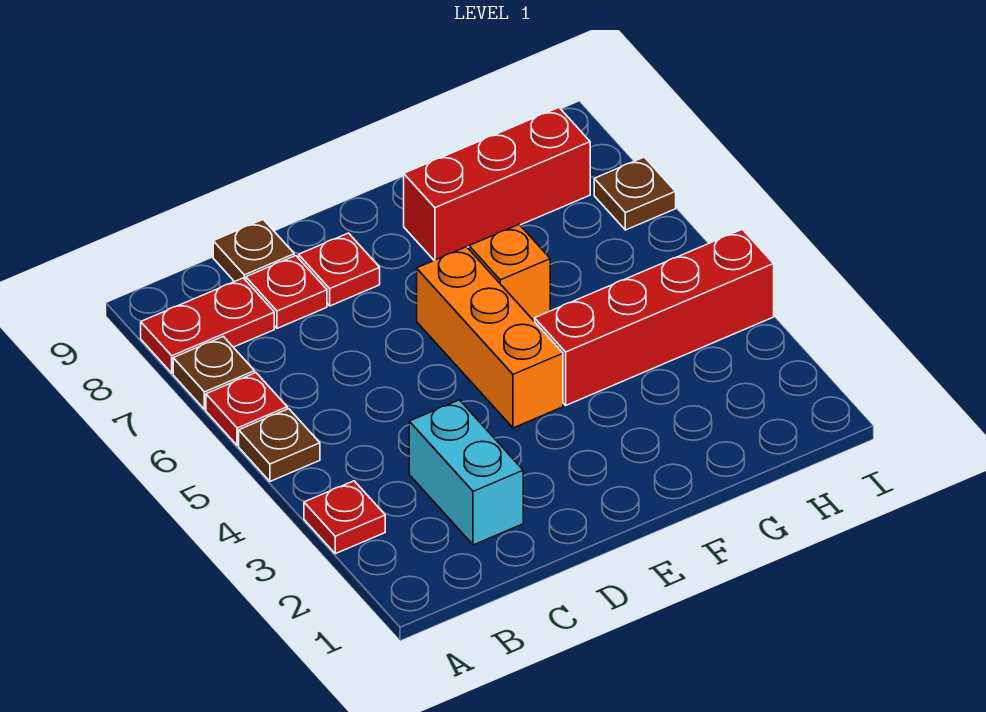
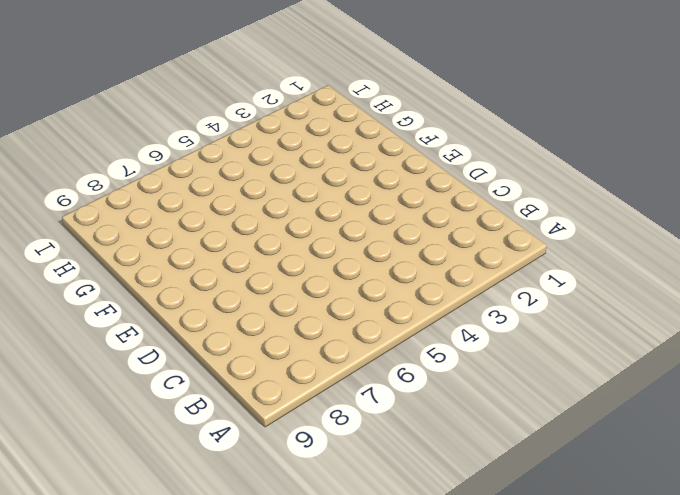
none -> red plate A3 level 1
none -> brown plate A5 level 1
none -> red plate A6 level 1

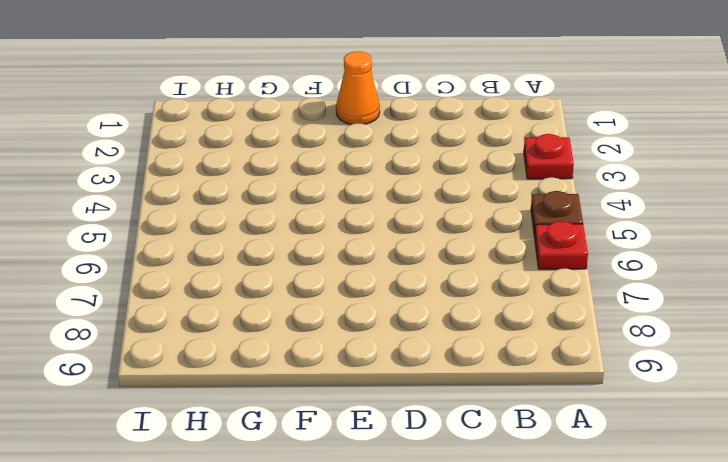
orange cone E1 level 1 -> none
none -> brown plate A7 level 1
none -> red plate A8:B8 level 1
none -> cyan brick C2:C3 level 1

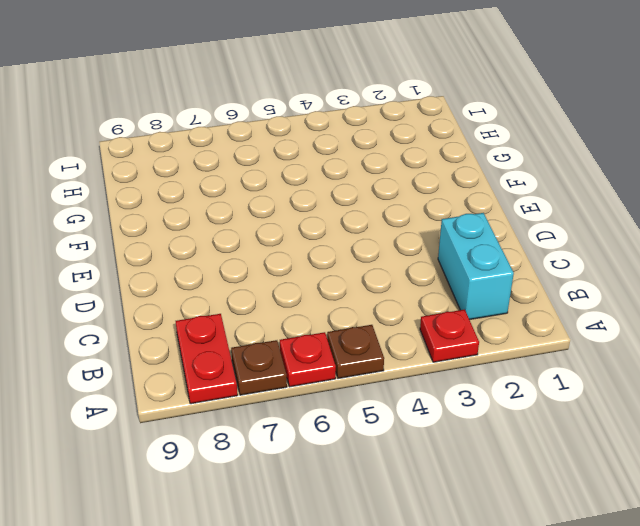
cyan brick B2:C2 level 1 -> cyan brick C2:C3 level 1
none -> red plate C8 level 1
none -> brown plate C9 level 1
none -> red plate D8 level 1

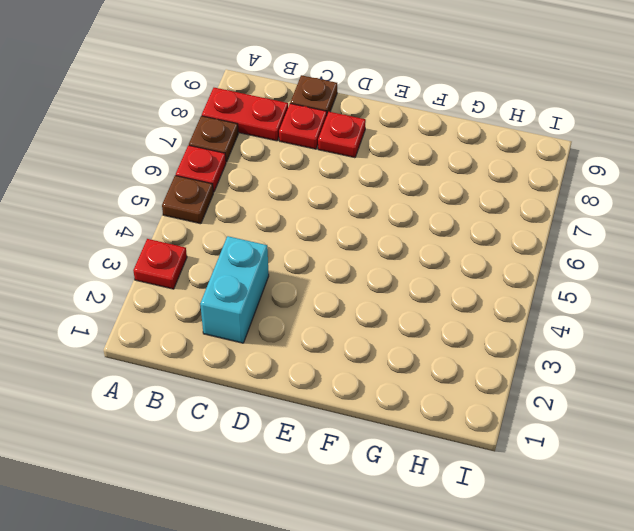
none -> orange brick E4:E6 level 1
none -> red brick F4:I4 level 1
none -> orange brick F6 level 1

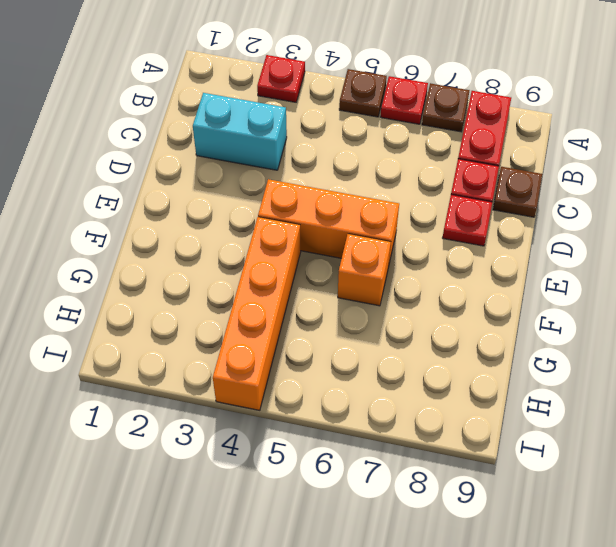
orange brick F4:I4 level 1 -> red brick F4:I4 level 1
none -> red brick F8:H8 level 1
none -> brown plate I7 level 1

